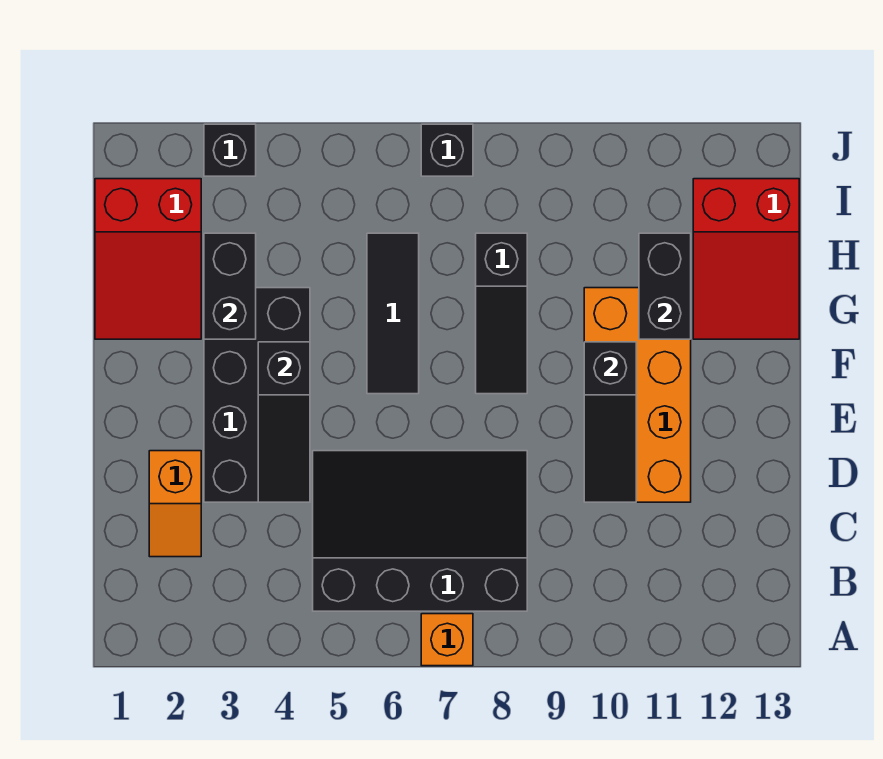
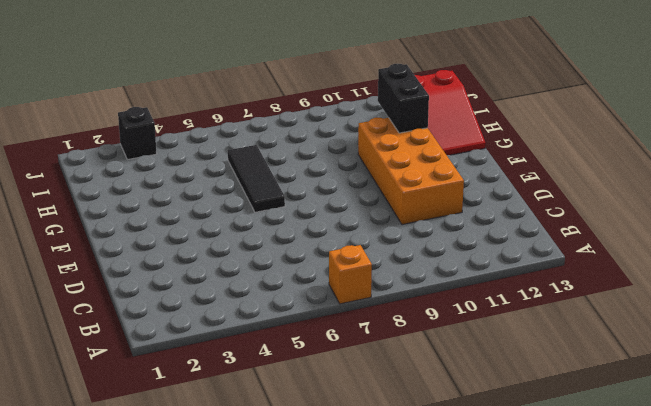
none -> black slope B5:D8 level 1 top B
none -> orange slope C2:D2 level 1 top D
none -> black brick D3:G4 level 1

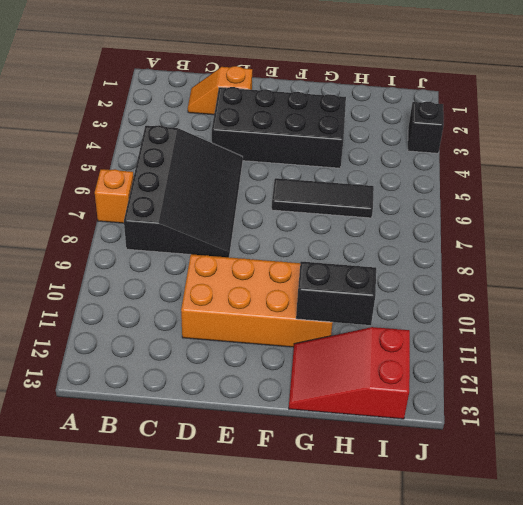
none -> black slope F8:H8 level 1 top H
none -> red slope G1:I2 level 1 top I
none -> black brick J7 level 1

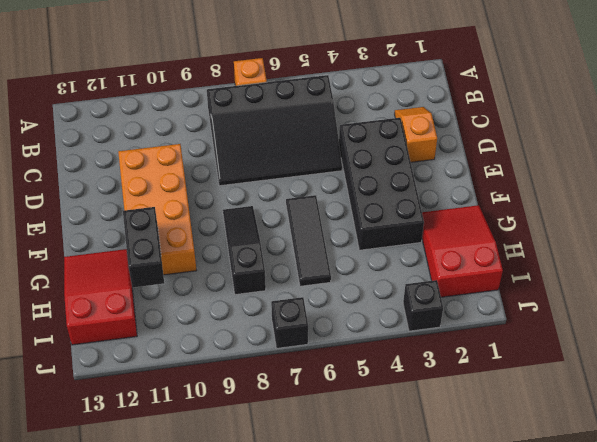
none -> black slope D4:F4 level 2 top F
none -> black slope D10:F10 level 2 top F
none -> black brick G3:H3 level 2

